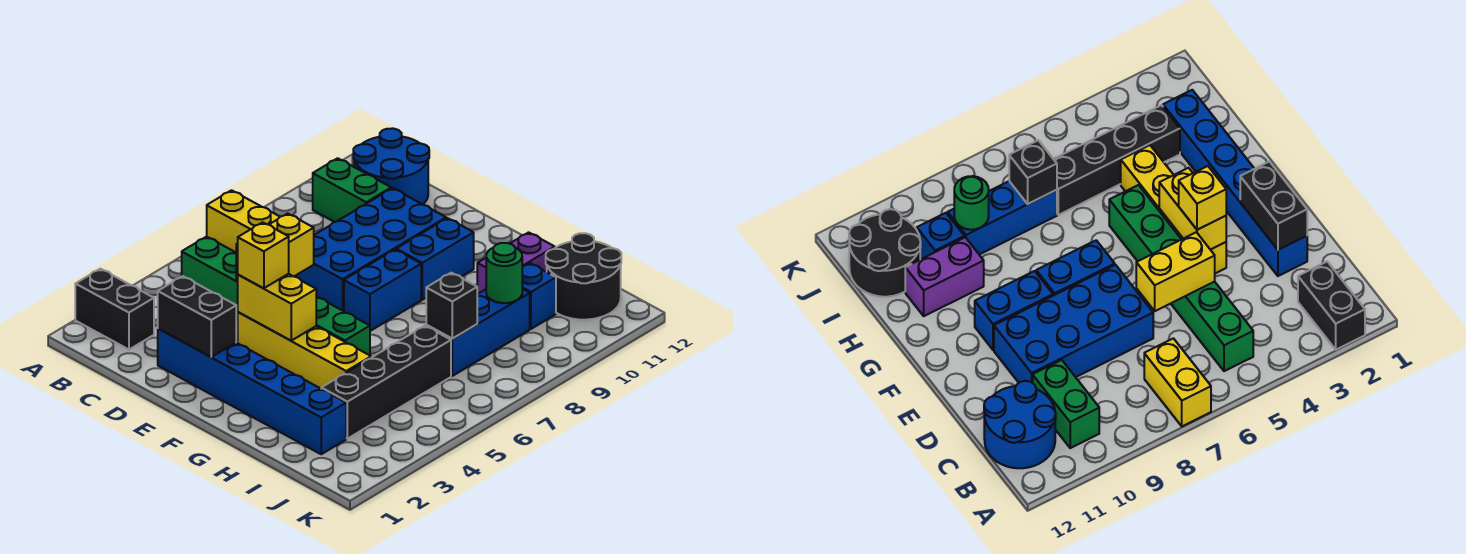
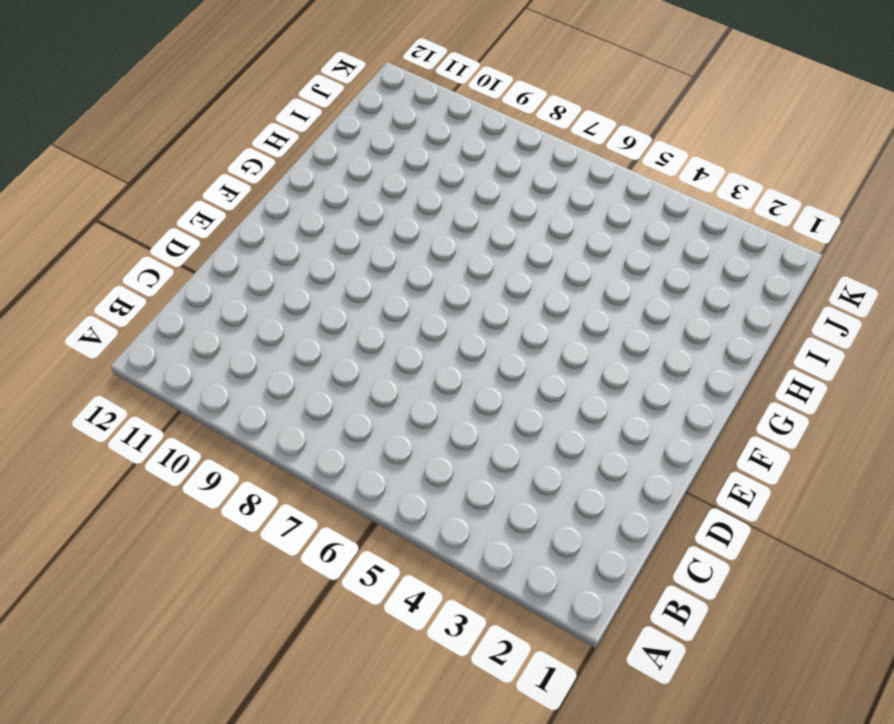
none -> black brick A2:B2 level 1
none -> yellow brick A7:B7 level 1
none -> green brick B5:G5 level 1

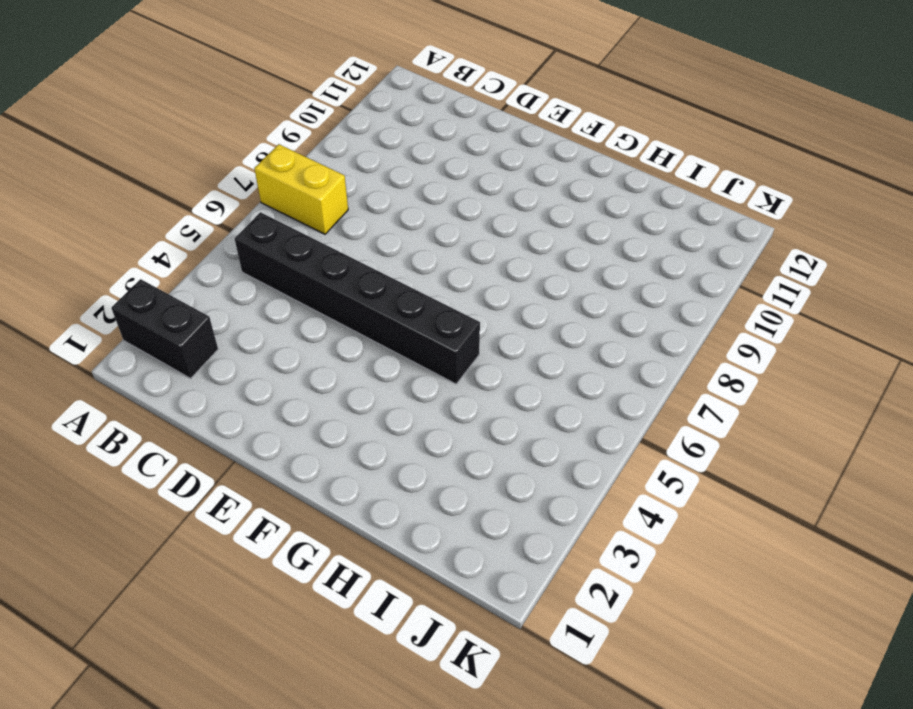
black brick B5:G5 level 1 -> green brick B5:G5 level 1
none -> green brick B10:C10 level 1
none -> blue round brick B11:C12 level 1
none -> blue brick D2:I2 level 1

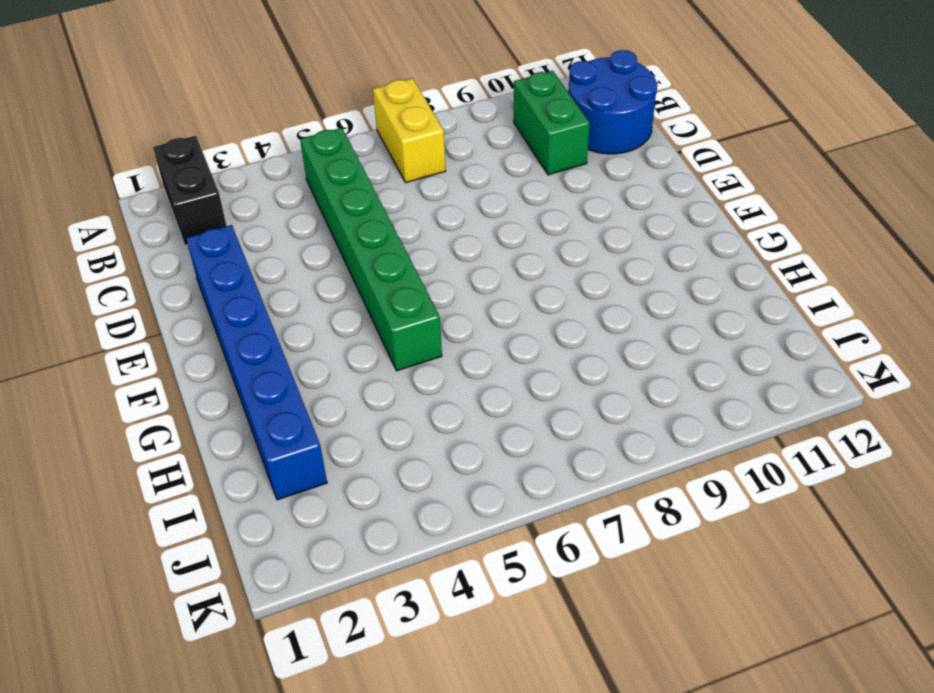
none -> blue brick D7:E10 level 1
none -> yellow brick E4:H4 level 1
none -> blue brick F7:F8 level 1

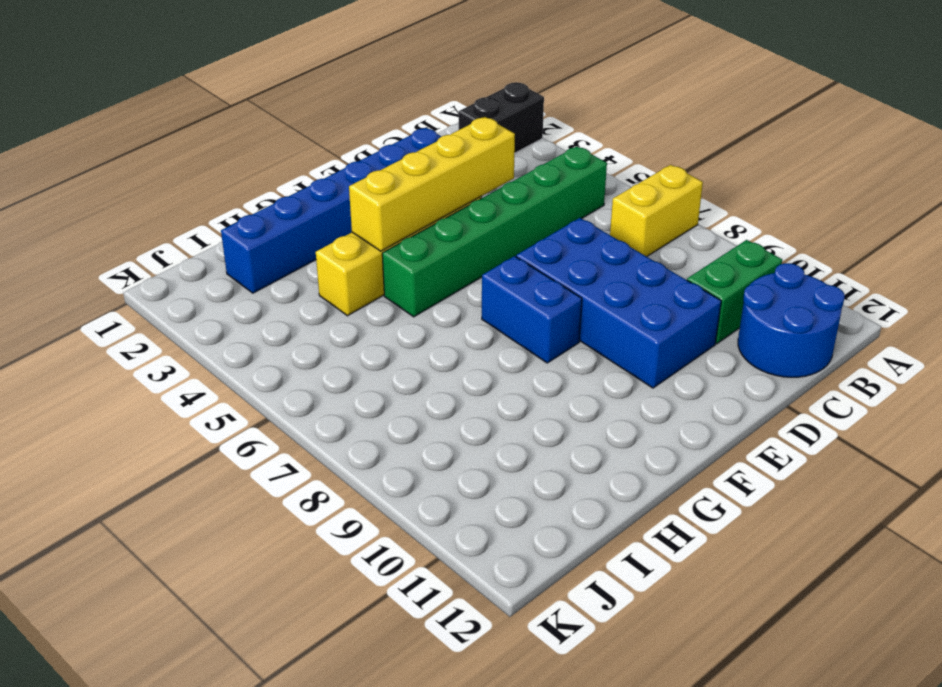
yellow brick D4:G4 level 2 -> yellow brick E4:F4 level 2
none -> blue brick F9:F10 level 1
none -> purple brick H10:H11 level 1
none -> black brick I3:I6 level 1

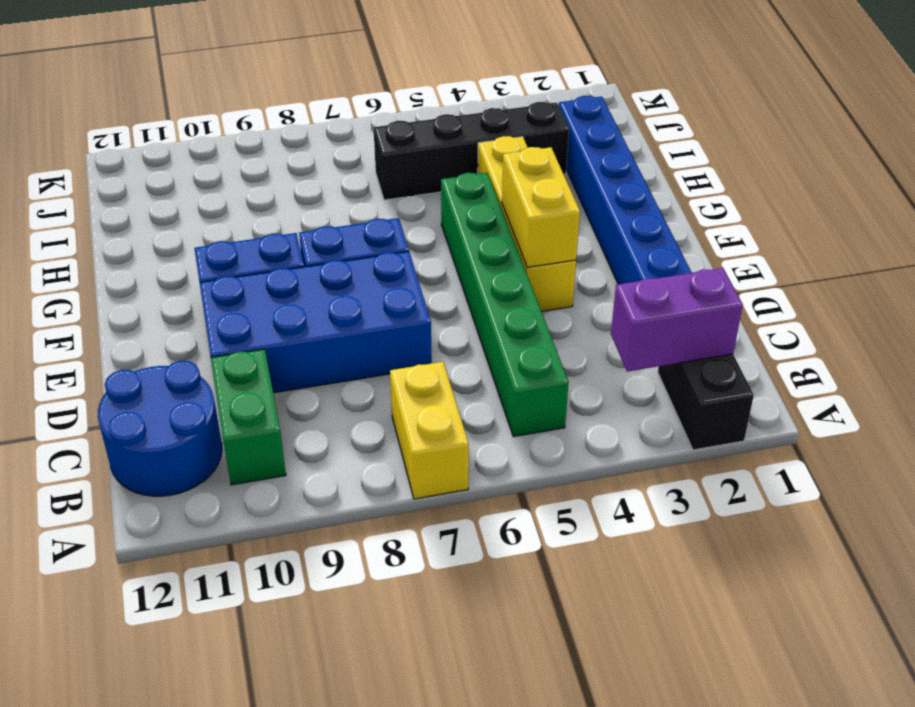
purple brick B2:B3 level 2 -> purple brick H10:H11 level 1
none -> blue brick I7:I9 level 1
none -> blue brick I10 level 1
none -> black round brick I11:J12 level 1

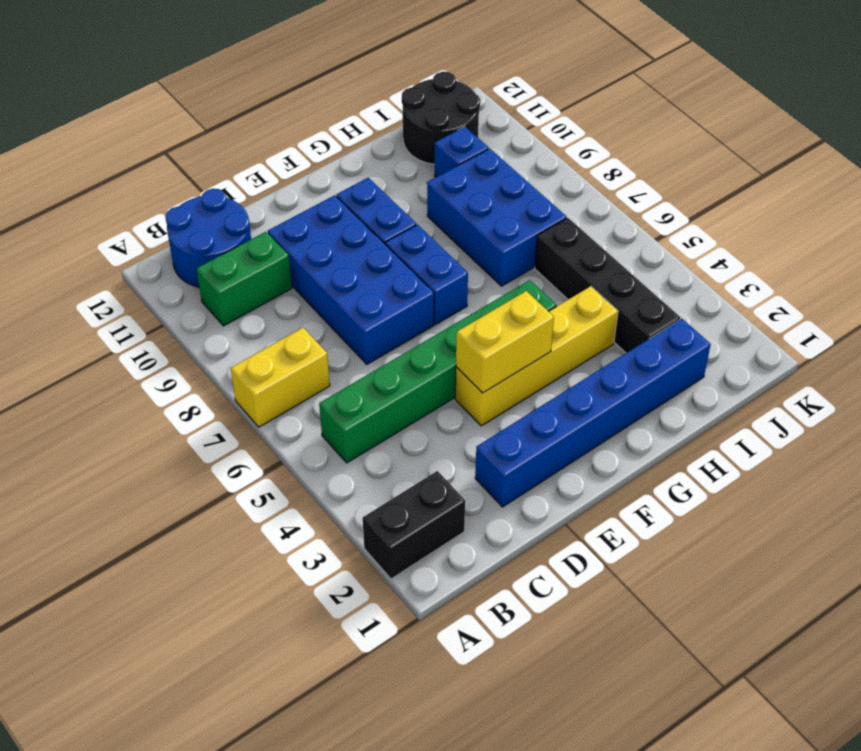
blue brick H7:I9 level 1 -> blue brick I7:I9 level 1
none -> purple brick H10:H11 level 1
none -> black brick D2:E2 level 2
none -> yellow brick D5:D6 level 2

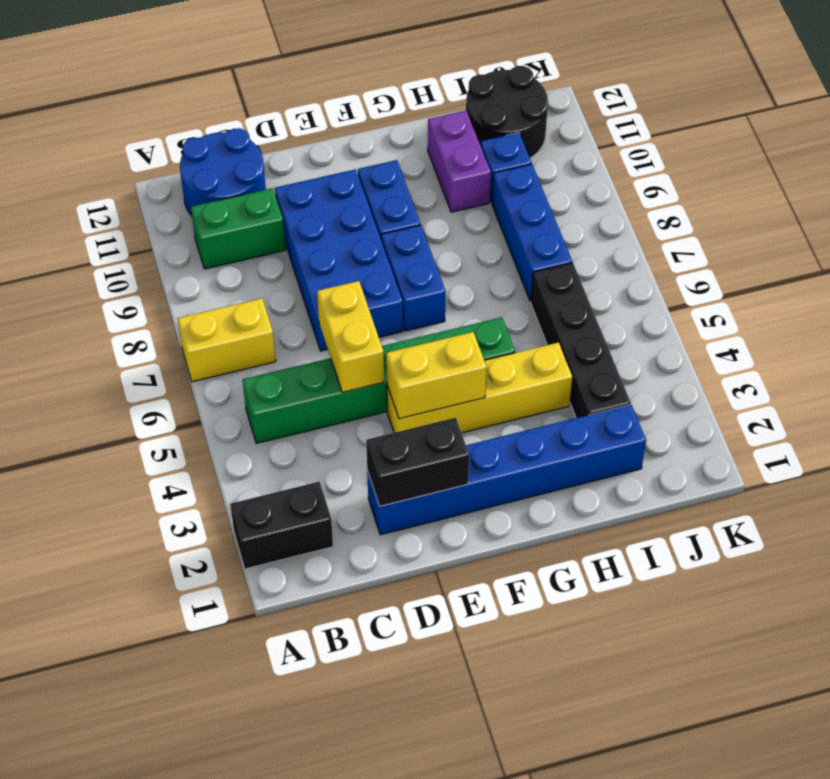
none -> black brick I7 level 2
none -> green round brick I9 level 2
none -> yellow brick E4 level 3

